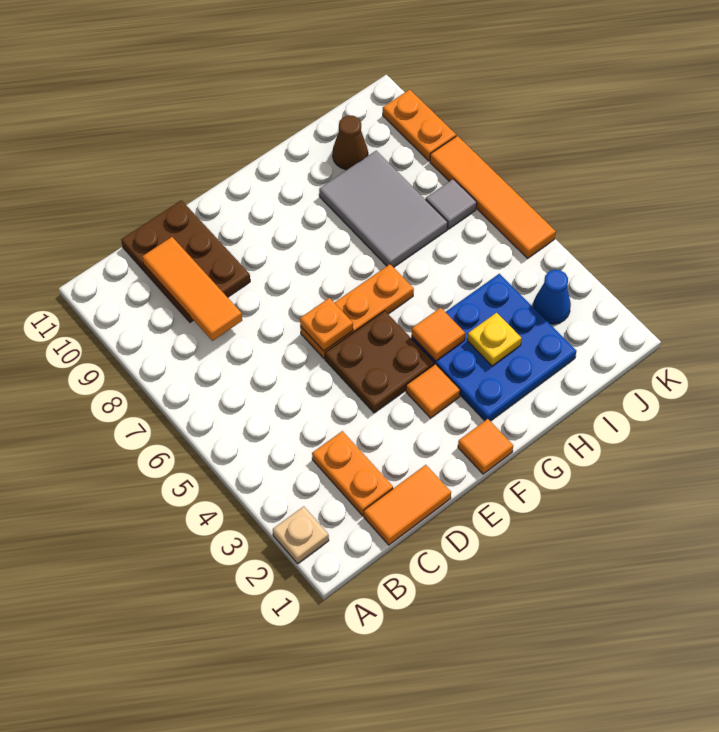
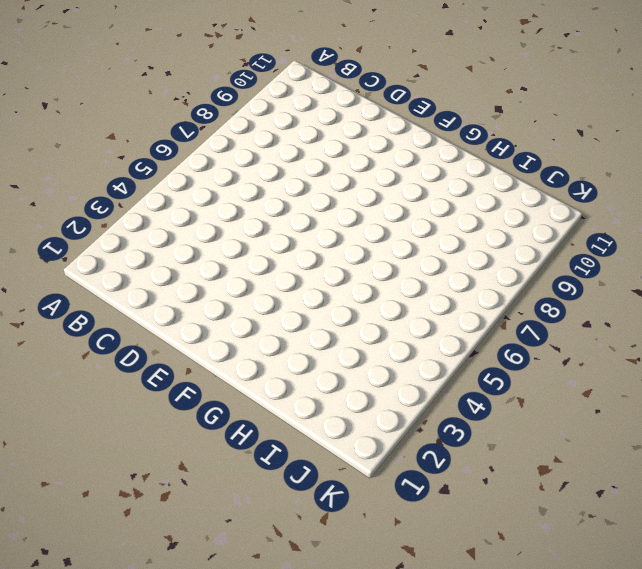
none -> tan plate A2 level 1
none -> orange tile C1:D1 level 1
none -> orange plate C2:C3 level 1

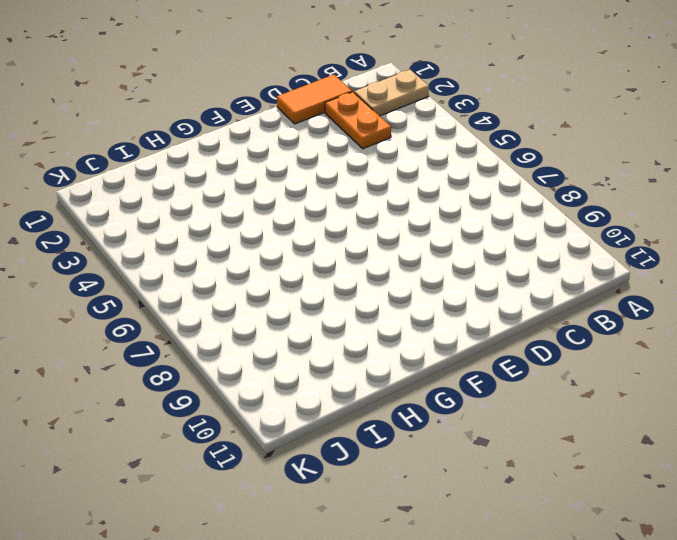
tan plate A2:B2 level 1 -> tan plate A2 level 1
none -> brown plate C9:D11 level 1
none -> brown plate E4:F5 level 1
none -> orange plate E6:G6 level 1

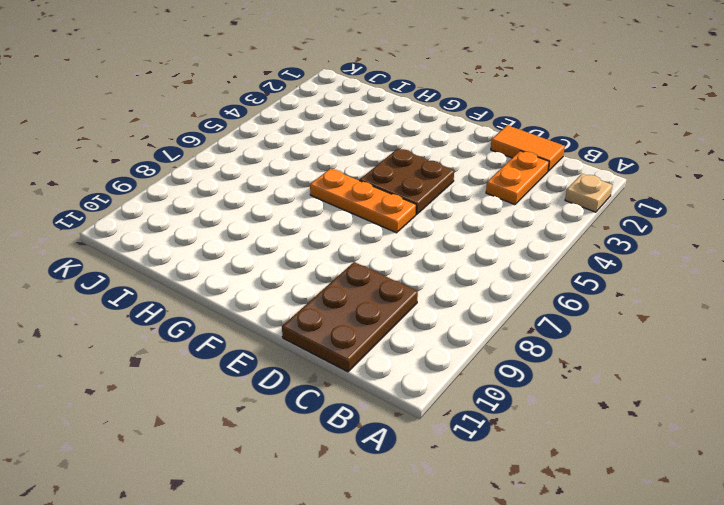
none -> orange tile F1 level 1
none -> orange tile F3 level 1
none -> blue plate G2:I4 level 1

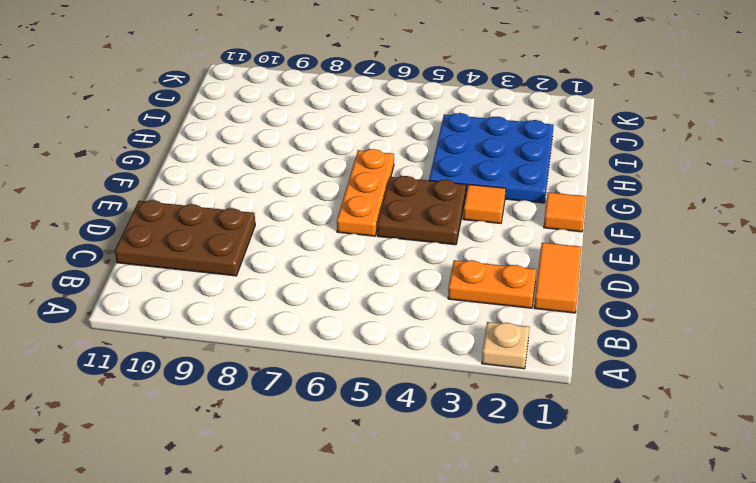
none -> grey tile H7:I9 level 1
none -> brown cone I10 level 1
none -> blue cone J3 level 1

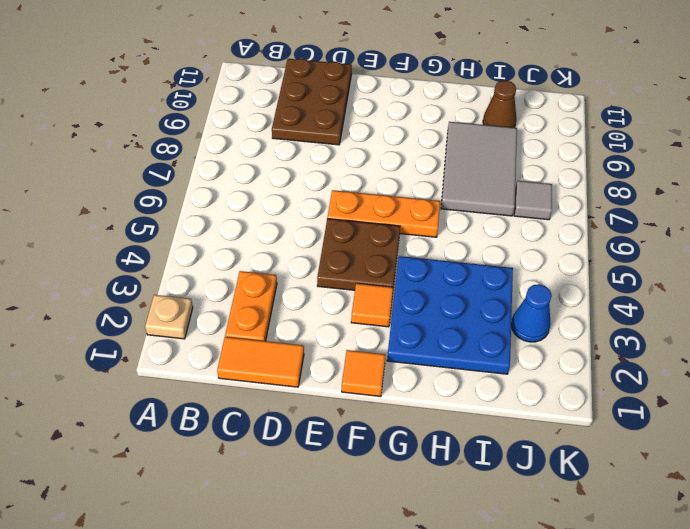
none -> orange tile K5:K8 level 1
none -> orange plate K9:K10 level 1
none -> orange tile C8:C10 level 2

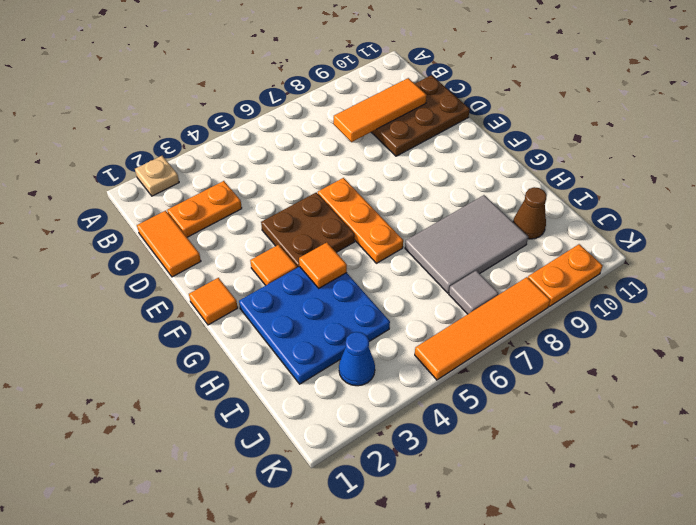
none -> orange plate E6 level 2
none -> yellow plate H3 level 2

